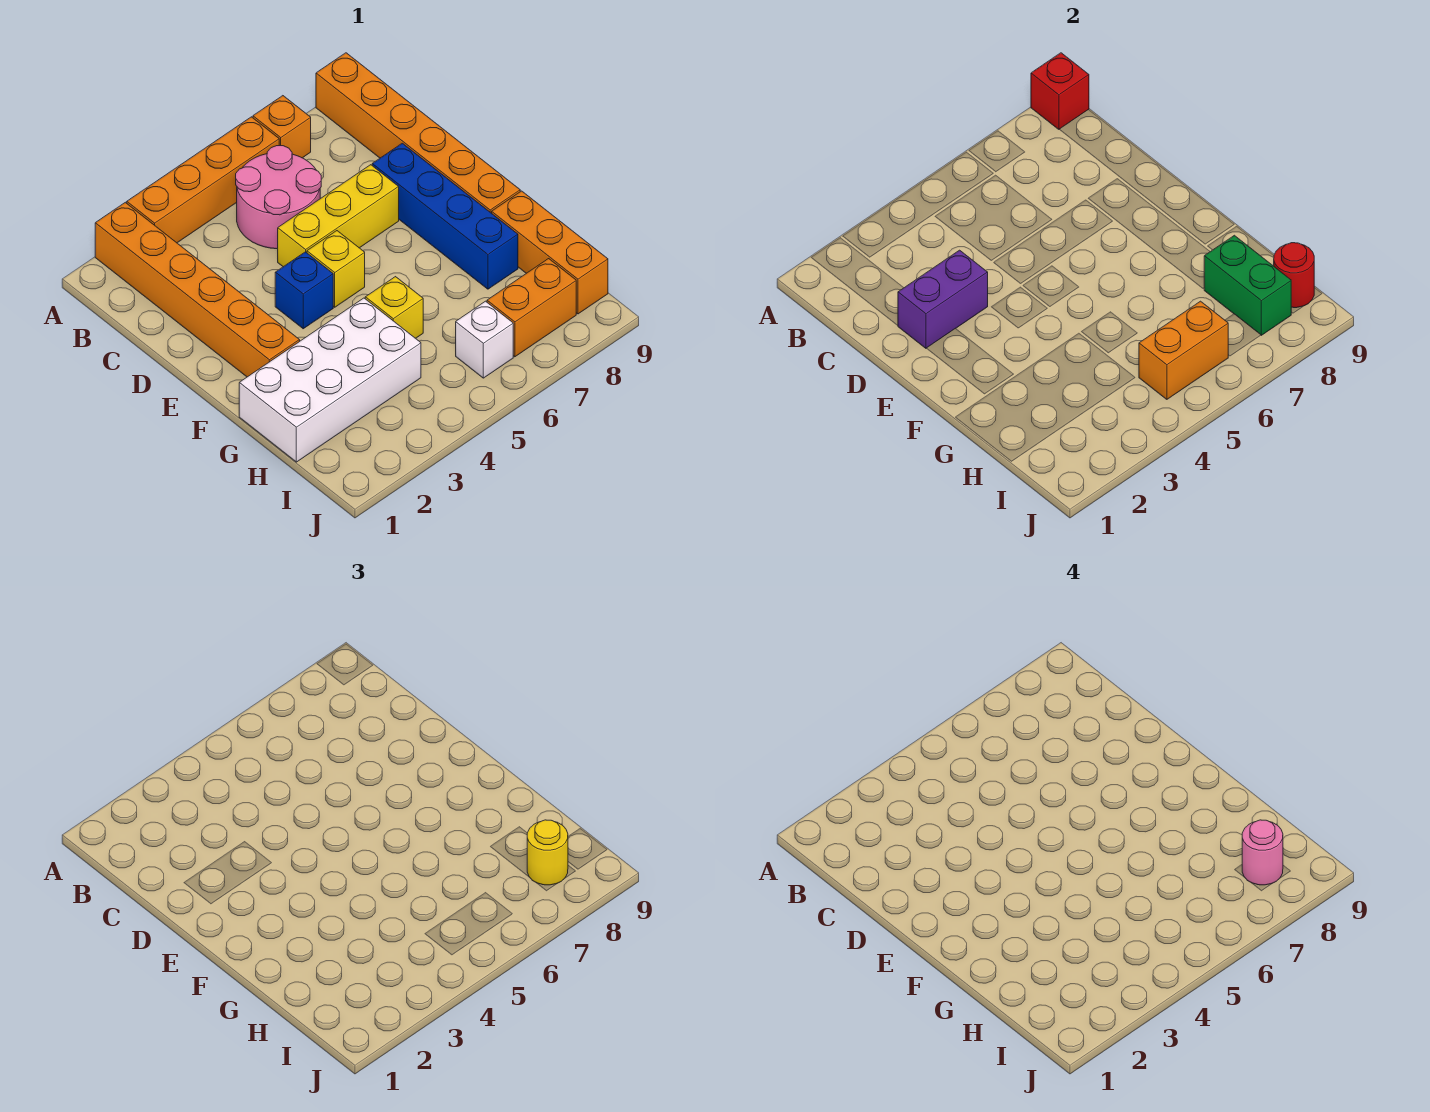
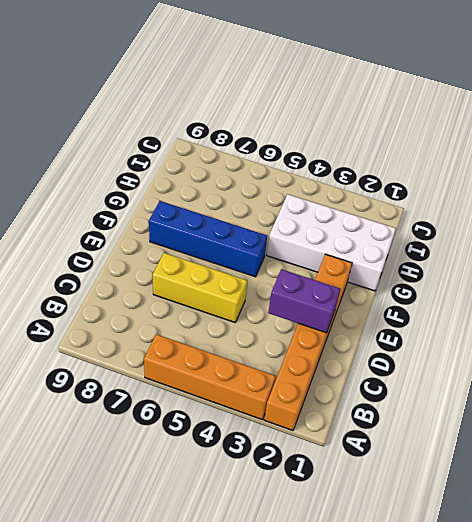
blue brick F5:F8 level 1 -> blue brick D8:G8 level 1
none -> orange brick A7 level 1
none -> orange brick A9:F9 level 1
none -> pink round brick B5:C6 level 1

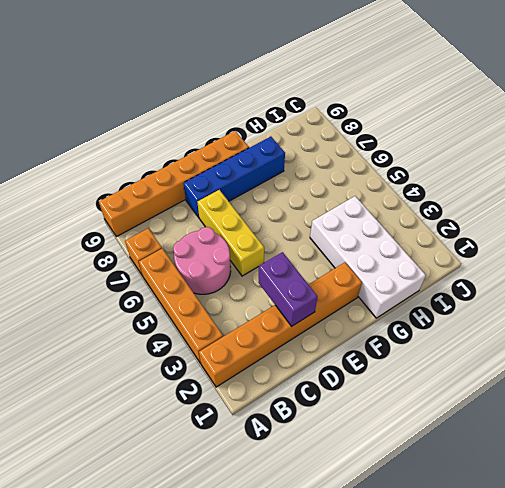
none -> blue brick E4 level 1
none -> yellow brick E5 level 1
none -> yellow brick G5 level 1

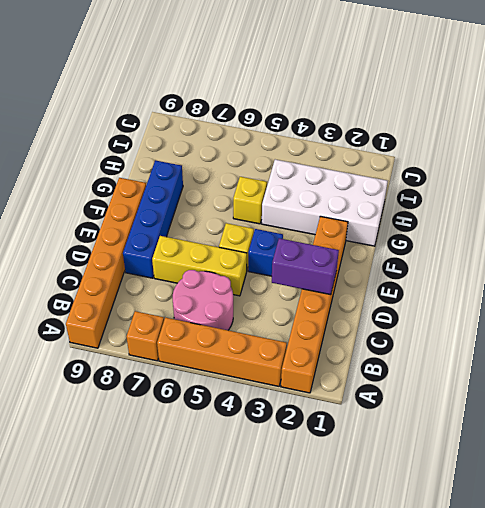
none -> orange brick G9:I9 level 1
none -> white brick I6 level 1
none -> orange brick I7:I8 level 1

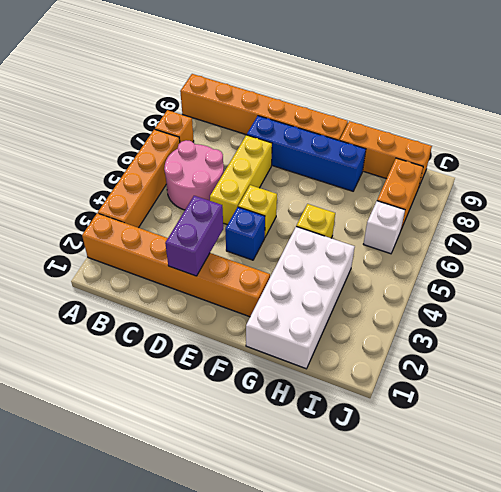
none -> red brick A9 level 2
none -> green brick H8:I8 level 2
none -> orange brick I5:I6 level 2

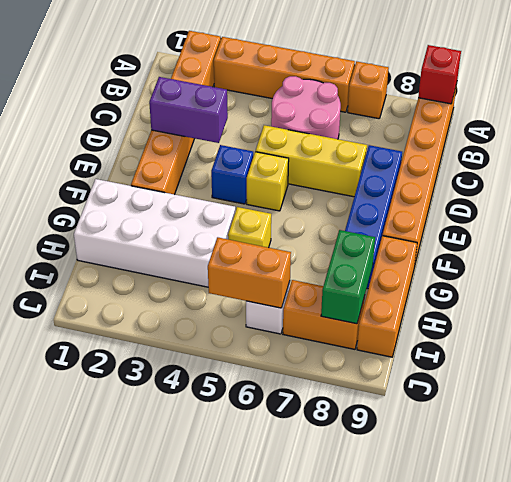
none -> red round brick I9 level 2
none -> yellow round brick I8 level 3
none -> pink round brick I8 level 4

